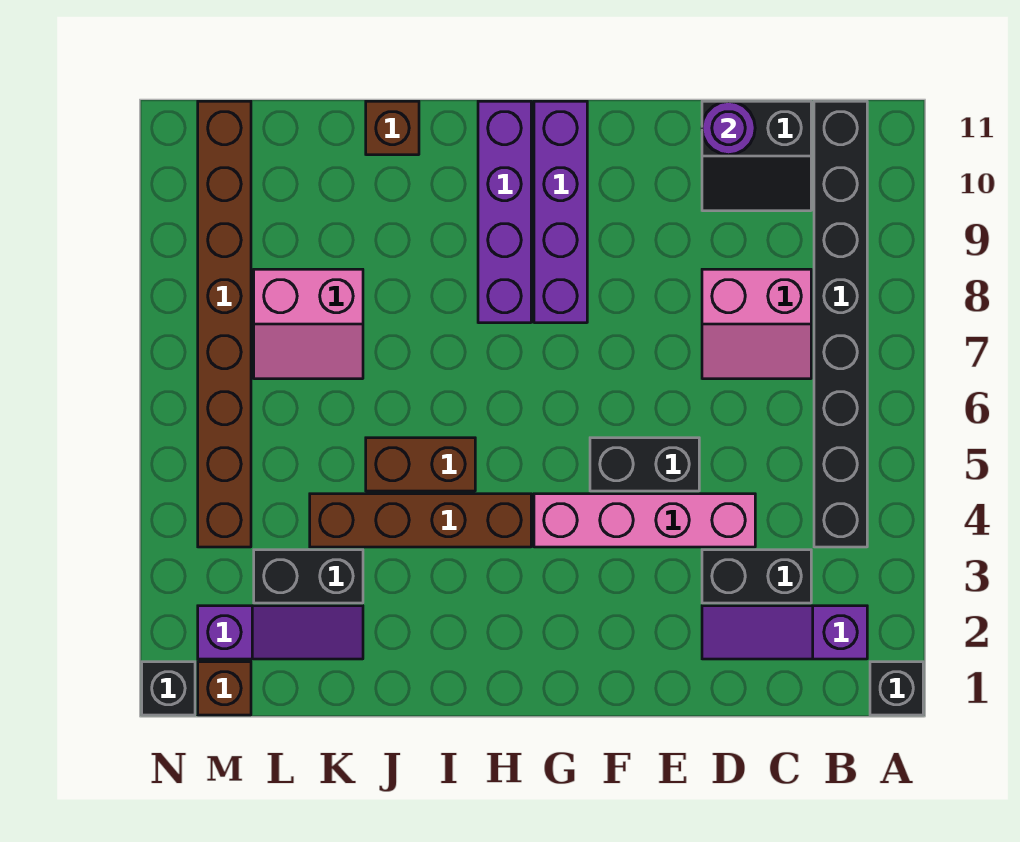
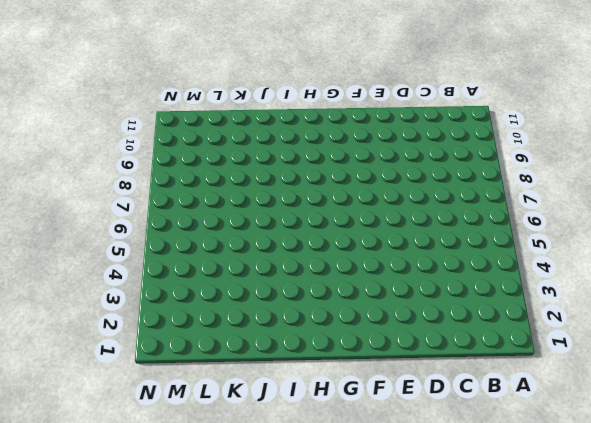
none -> black brick A1 level 1
none -> purple slope B2:D2 level 1 top B
none -> black brick B4:B11 level 1

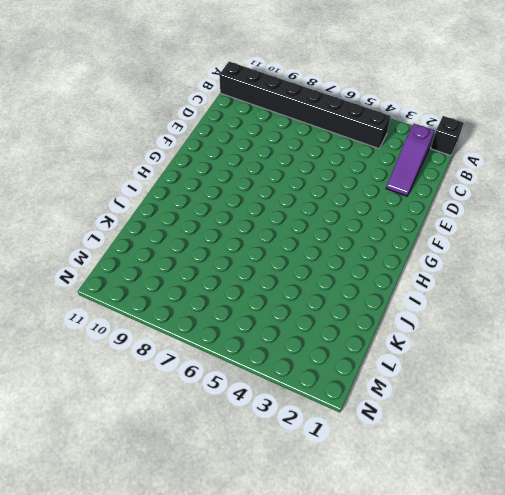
none -> black brick C3:D3 level 1
none -> pink slope C7:D8 level 1 top 8
none -> black slope C10:D11 level 1 top 11

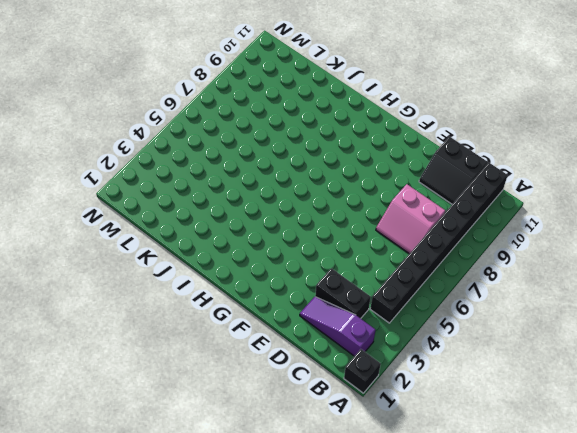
none -> pink brick D4:G4 level 1
none -> black brick E5:F5 level 1
none -> purple brick G8:G11 level 1

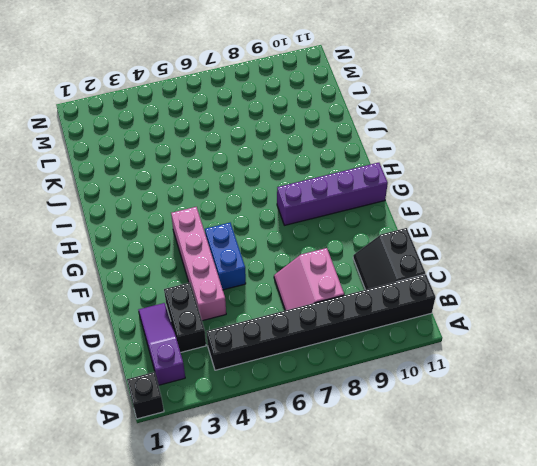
blue brick E5:F5 level 1 -> black brick E5:F5 level 1
none -> brown brick H4:K4 level 1
none -> purple brick H8:H11 level 1
none -> brown brick I5:J5 level 1

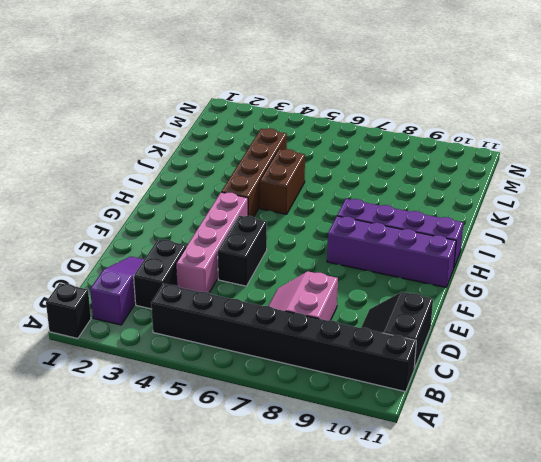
none -> brown brick J11 level 1
none -> purple slope K2:M2 level 1 top M
none -> black brick K3:L3 level 1

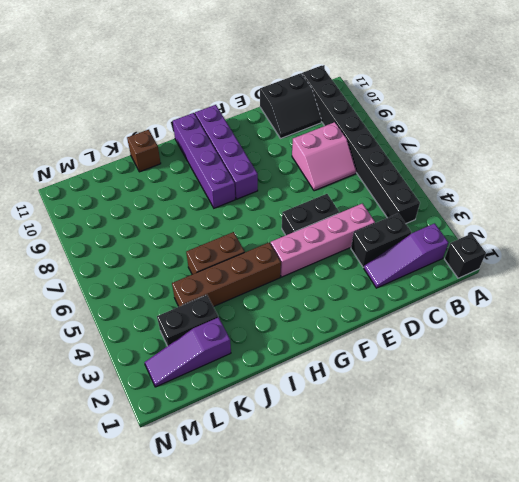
purple slope K2:M2 level 1 top K -> purple slope K2:M2 level 1 top M
none -> pink slope K7:L8 level 1 top 8
none -> brown brick M1 level 1
none -> brown brick M4:M11 level 1

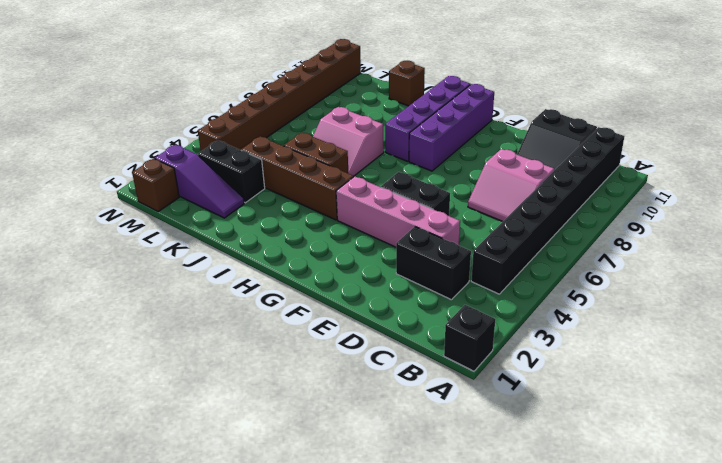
pink slope I6:J7 level 1 top 7 -> pink slope K7:L8 level 1 top 8
none -> purple slope B2:D2 level 1 top B
none -> black brick N1 level 1
none -> purple round brick D11 level 2

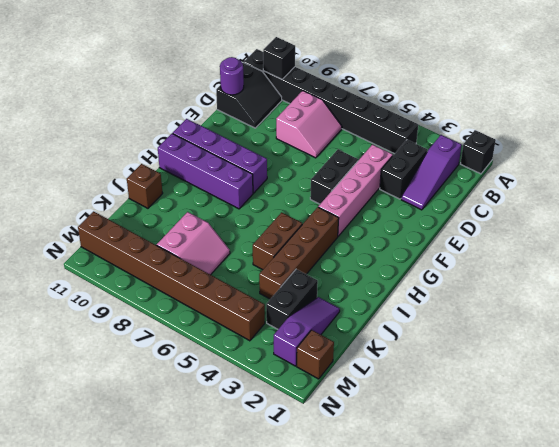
black brick B10 level 2 -> black brick N1 level 1

